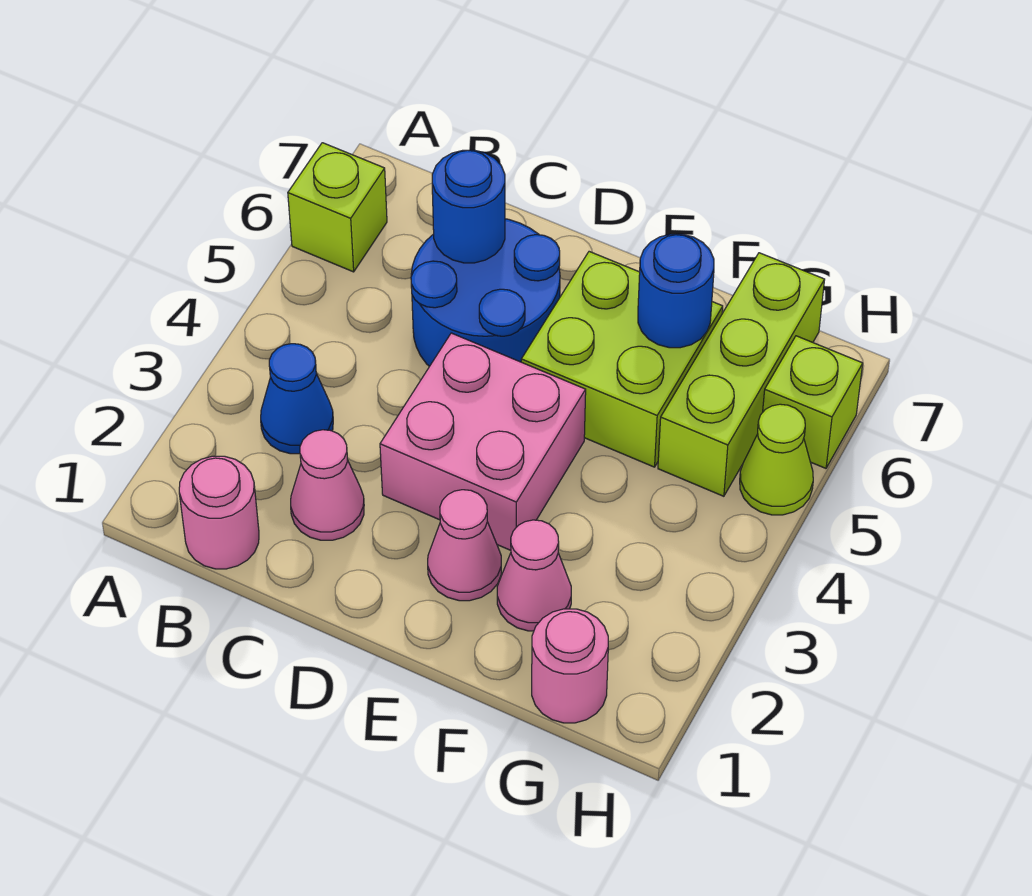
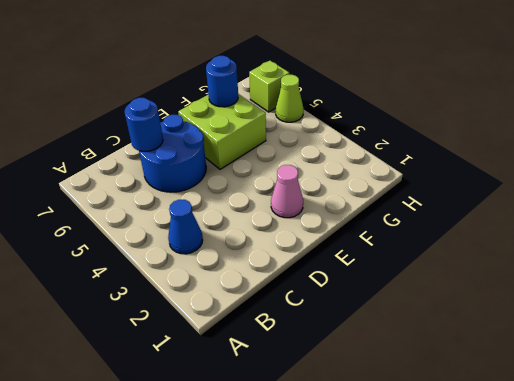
none -> lime brick A6 level 1
none -> pink round brick B1 level 1
none -> pink cone C2 level 1

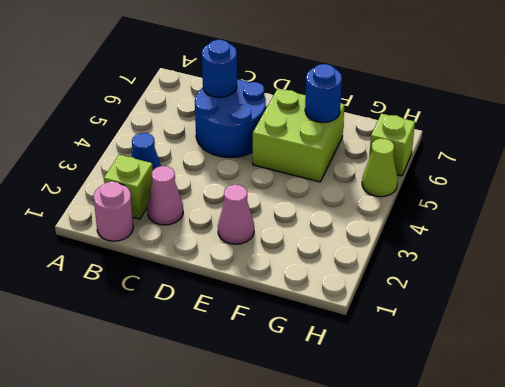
lime brick B2 level 1 -> lime brick A6 level 1
none -> pink brick D3:E4 level 1
none -> pink cone F2 level 1
none -> pink round brick G1 level 1

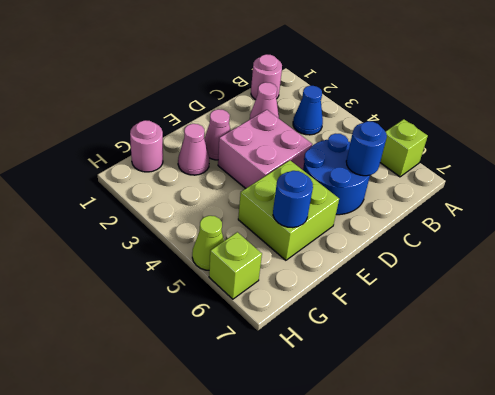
none -> lime brick G5:G7 level 1

